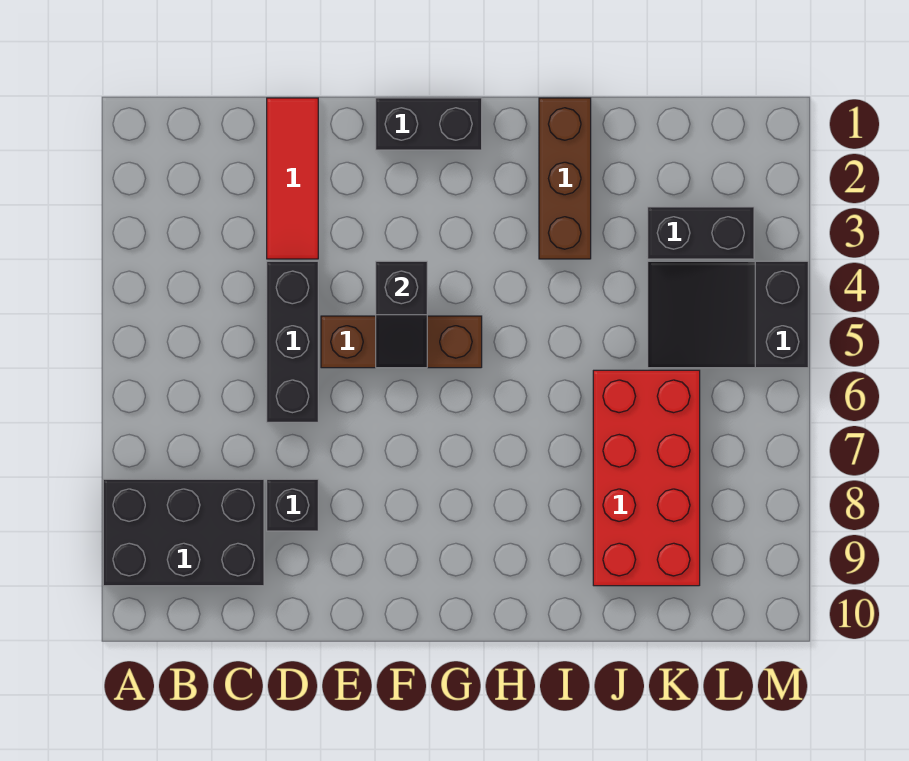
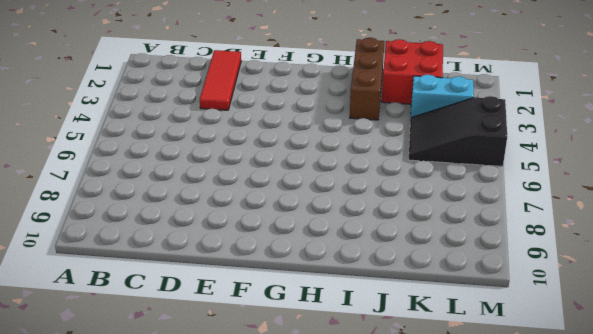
red brick J1:K2 level 1 -> none
cyan brick K3:L3 level 1 -> black brick K3:L3 level 1
none -> black brick A8:C9 level 1
none -> black brick D4:D6 level 1

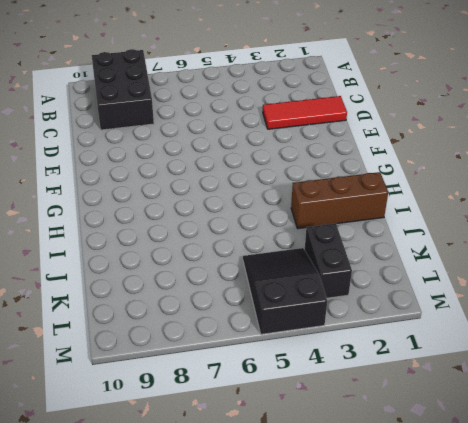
none -> black brick D4:D6 level 1
none -> black brick D8 level 1

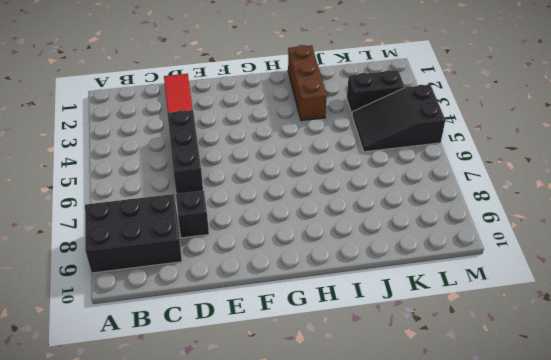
none -> brown brick E5:G5 level 1
none -> black brick F1:G1 level 1

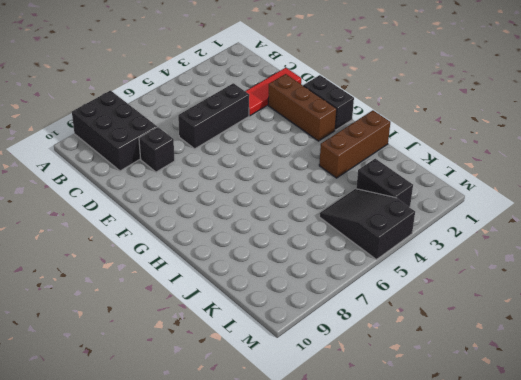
brown brick E2:G2 level 1 -> brown brick E5:G5 level 1
none -> red brick J6:K9 level 1
none -> black slope F4:F5 level 2 top 4

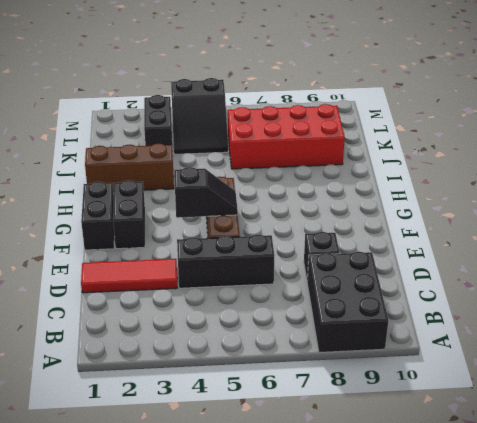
black brick F2:G2 level 1 -> none

